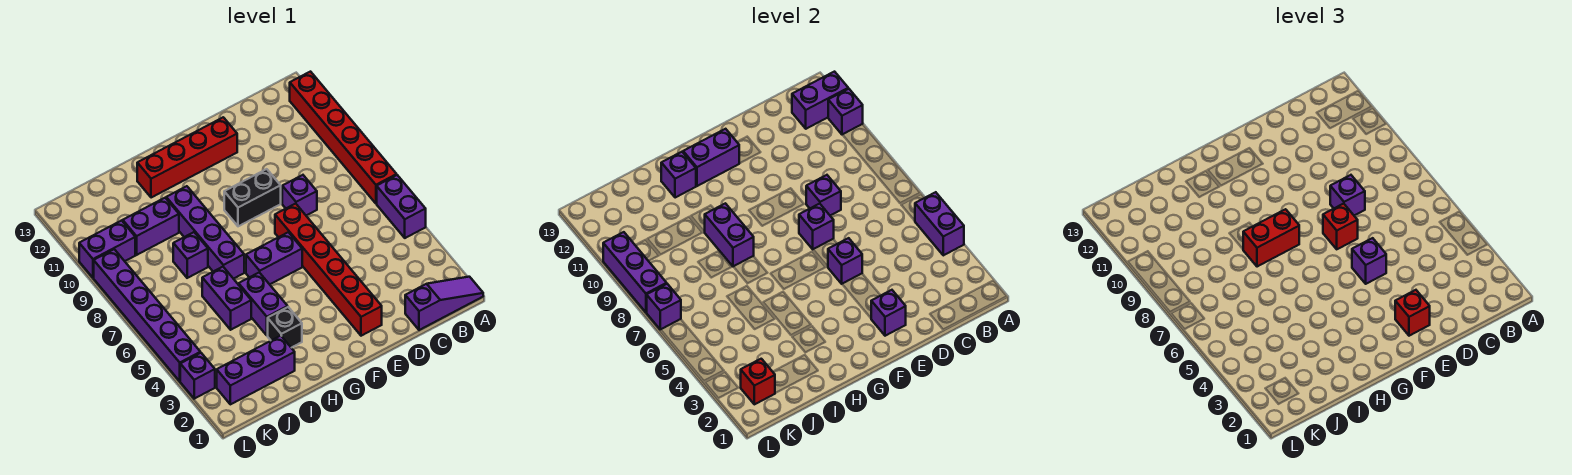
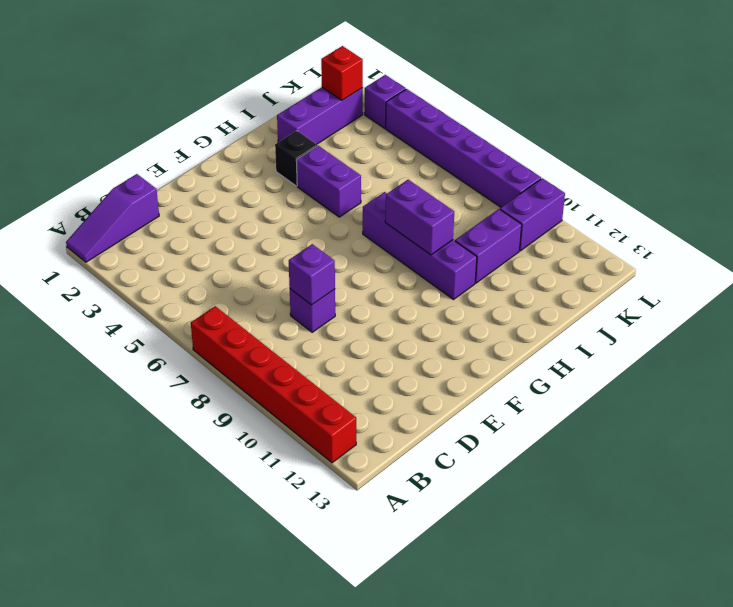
none -> purple brick A5:A6 level 1
none -> red brick E2:E7 level 1
none -> black brick E9:F9 level 1
none -> red brick E12:H12 level 1

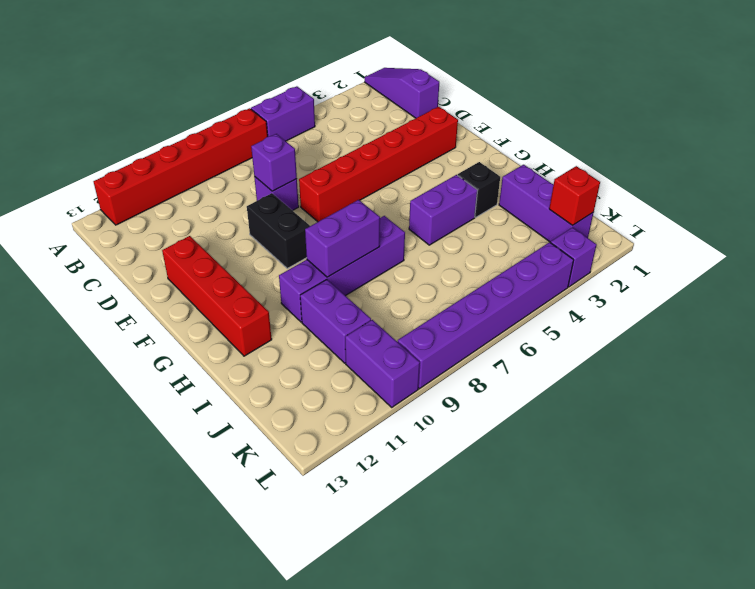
none -> purple brick F6:G6 level 1
none -> purple brick I5:I6 level 1
none -> purple brick I8 level 1
none -> purple brick A4:A5 level 2

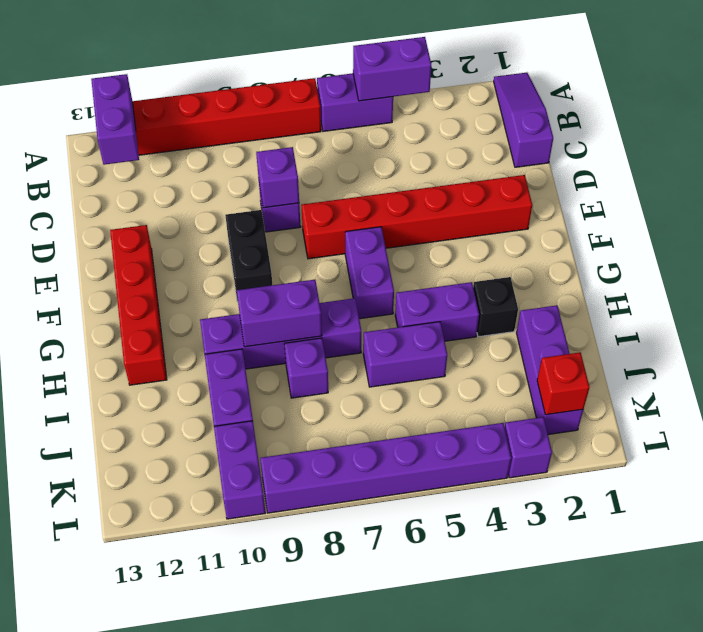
none -> purple brick A11 level 2
none -> purple brick E2 level 2
none -> purple brick E5 level 2
none -> purple brick E7 level 2

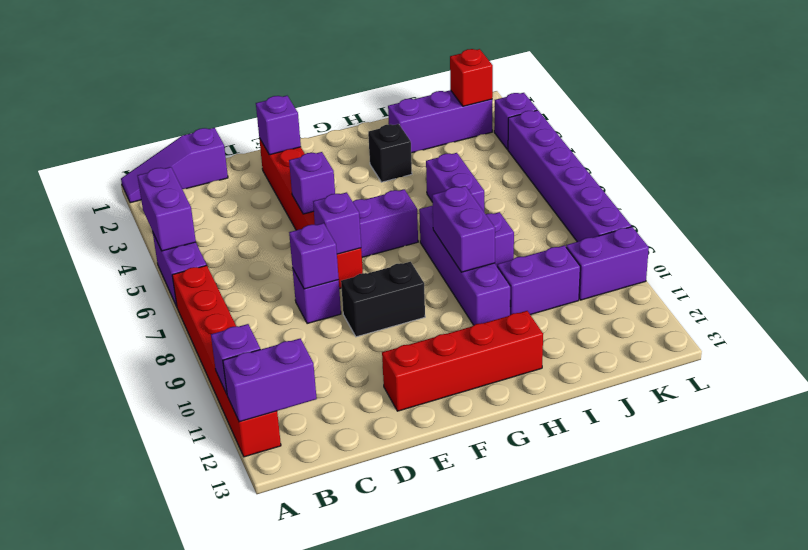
none -> purple brick H4:H5 level 1
none -> purple brick F12:G12 level 2
none -> purple brick H12 level 2
none -> purple brick L7 level 2

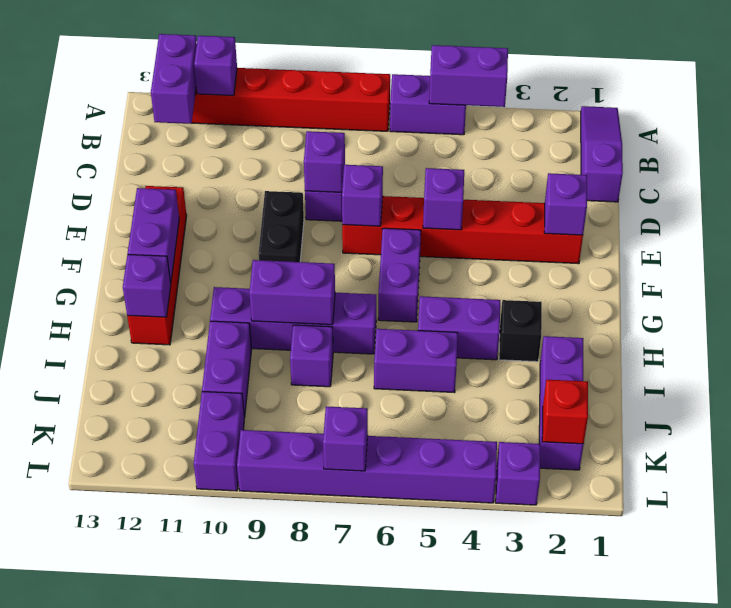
none -> purple brick L8:L10 level 2
none -> purple brick D8 level 3
none -> red brick E2 level 3
none -> purple brick E5 level 3

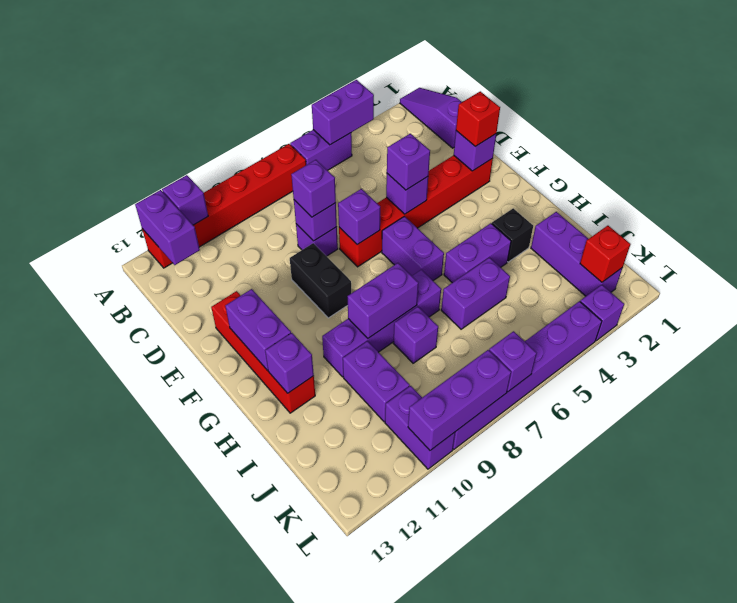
none -> red brick E7 level 3
none -> red brick G8:H8 level 3

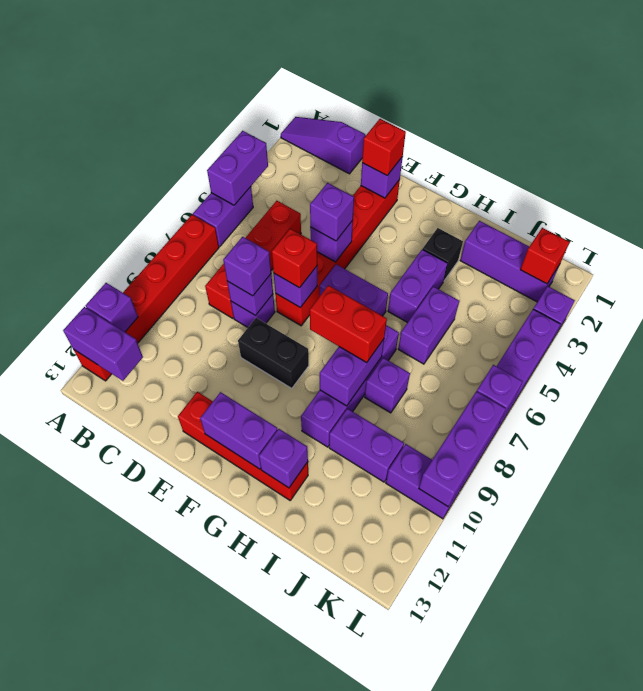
red brick C5:C8 level 1 -> none

